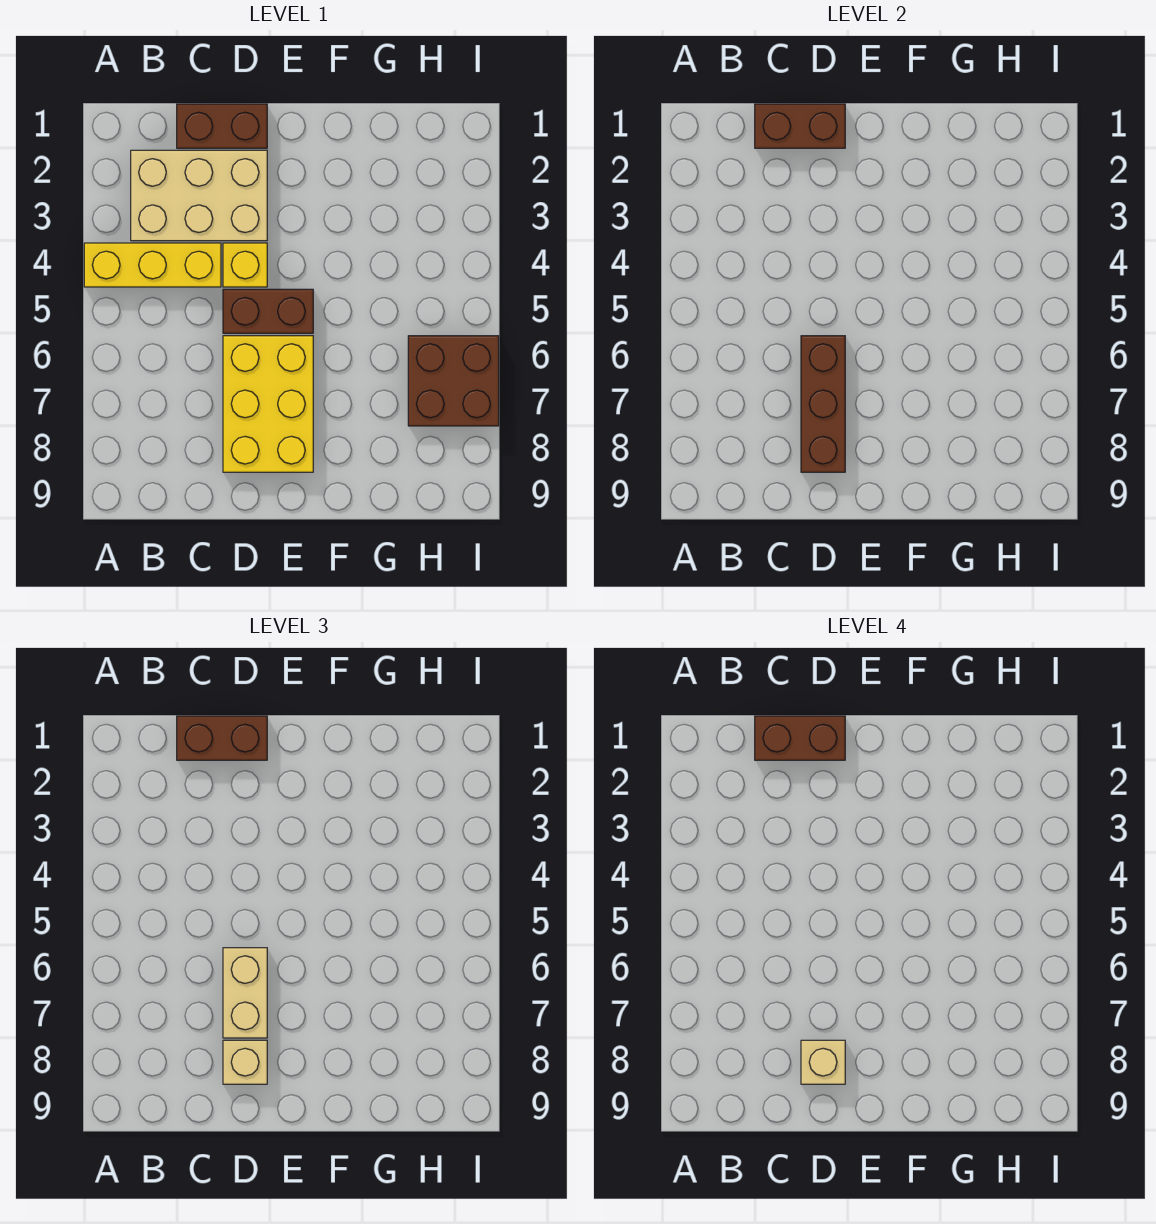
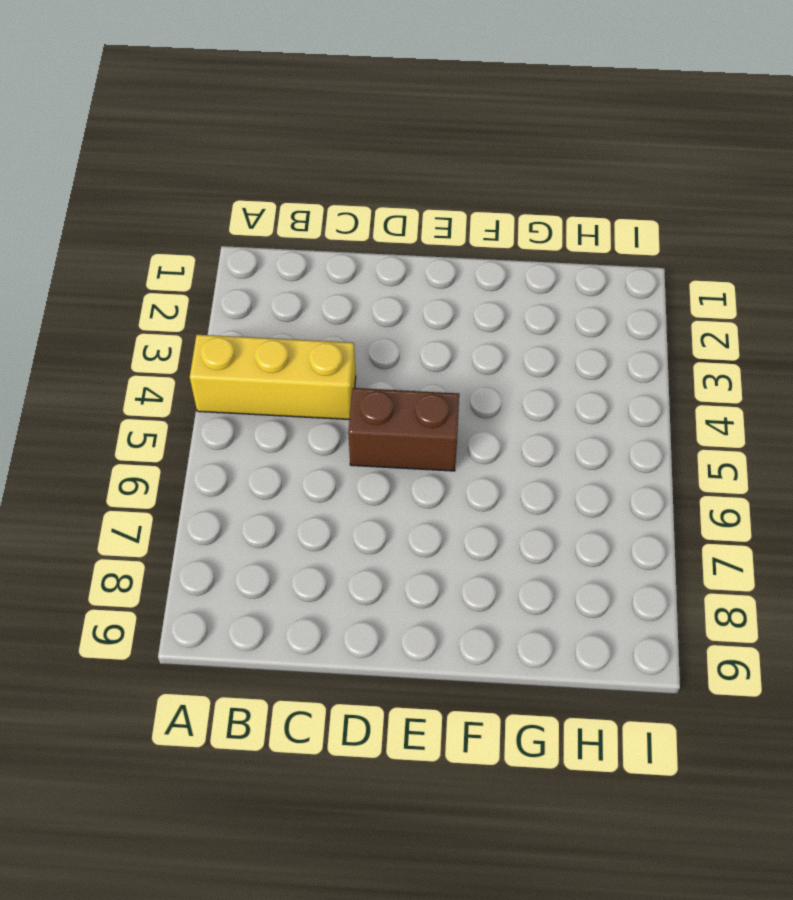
none -> tan brick B2:D3 level 1
none -> brown brick C1:D1 level 1
none -> yellow brick D4 level 1

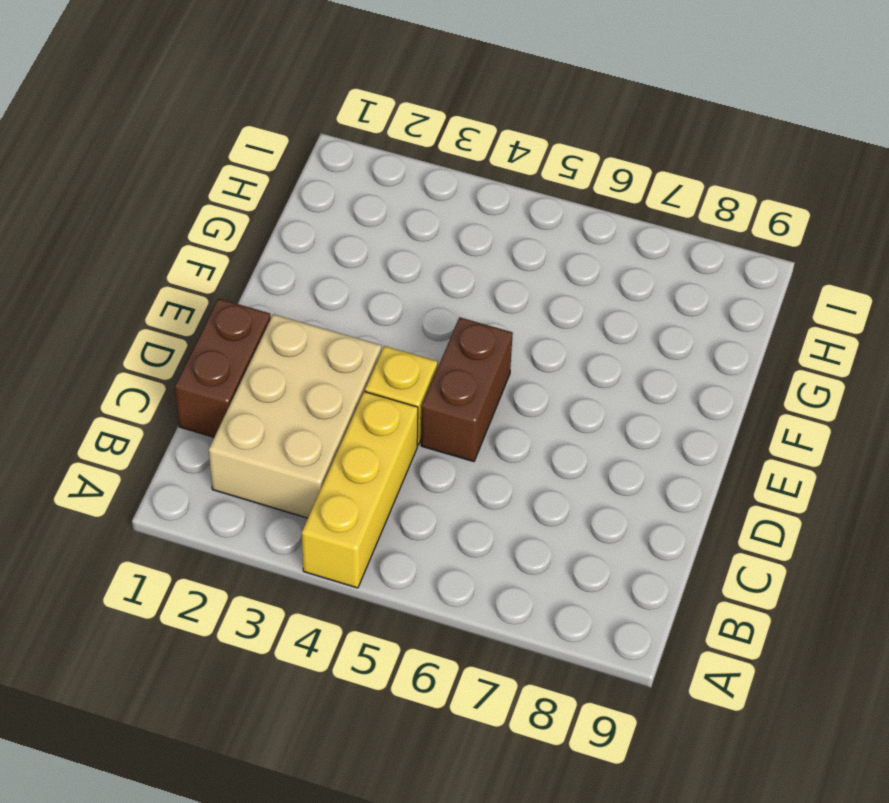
none -> yellow brick D6:E8 level 1
none -> brown brick H6:I7 level 1
none -> brown brick C1:D1 level 2

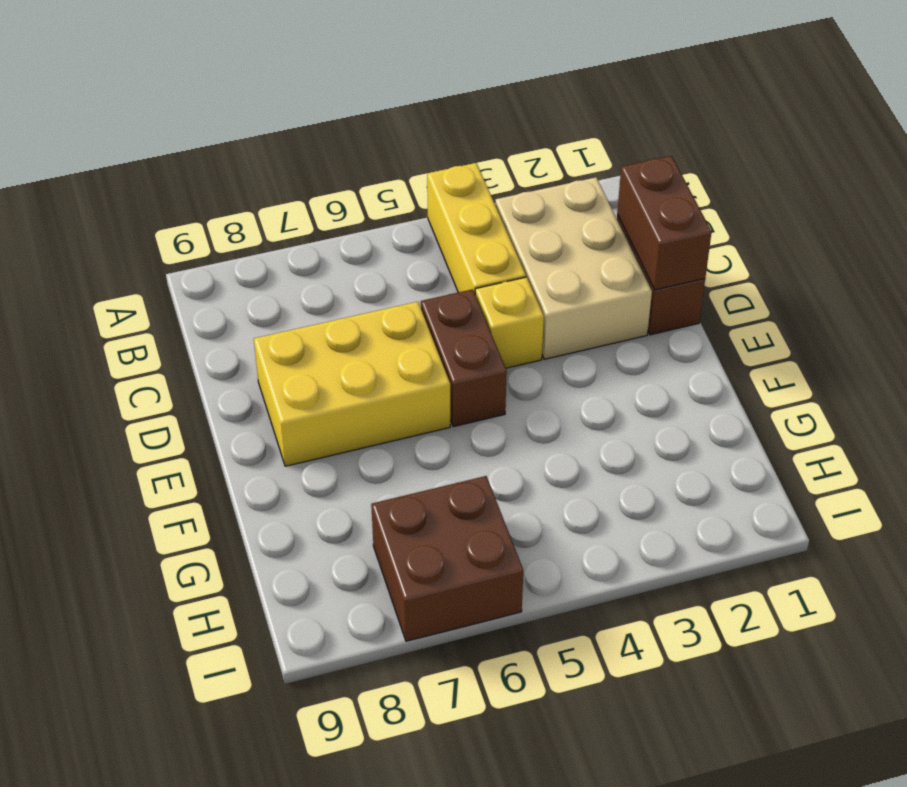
none -> brown brick D6:D8 level 2
none -> brown brick C1:D1 level 3
none -> tan brick D6:D7 level 3

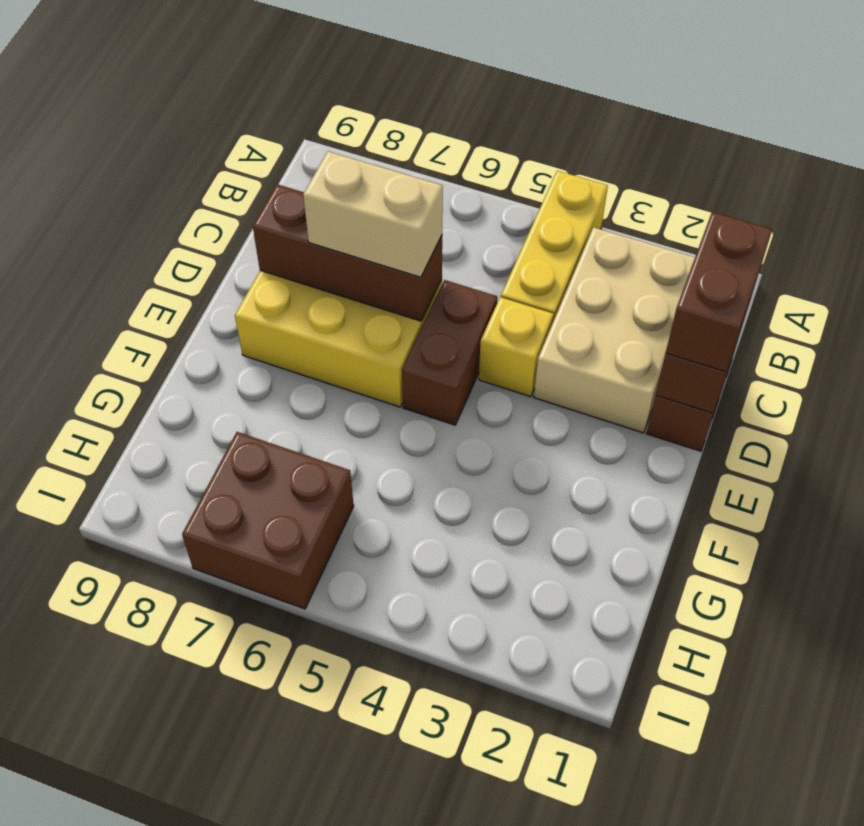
none -> tan brick D8 level 3
none -> brown brick C1:D1 level 4
none -> tan brick D8 level 4

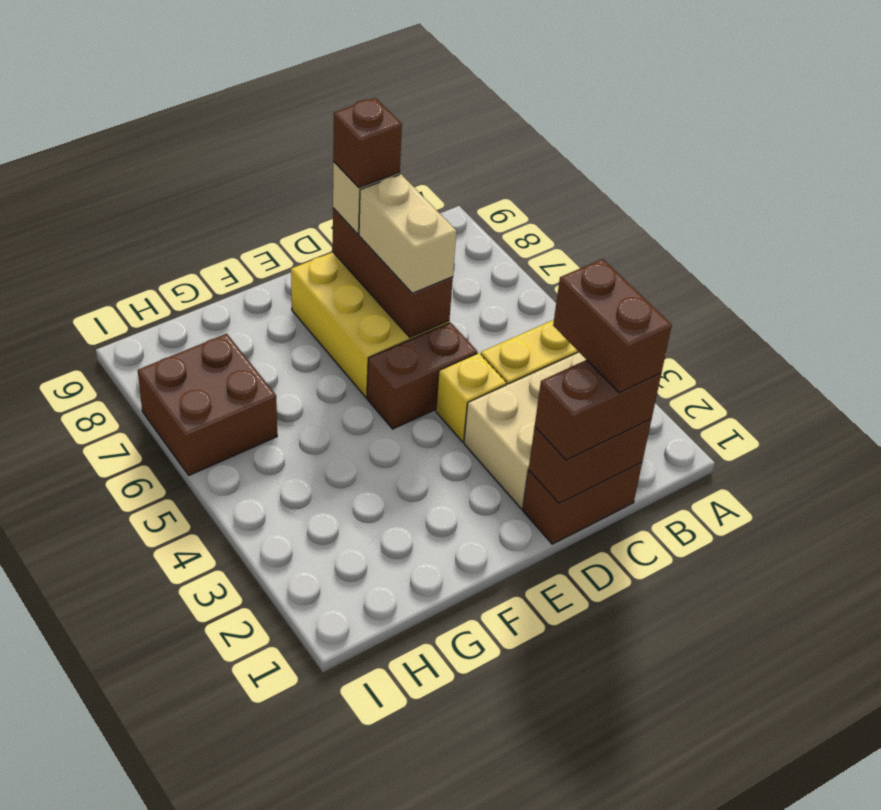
brown brick C1:C2 level 4 -> brown brick C1:D1 level 4
brown brick D8 level 4 -> tan brick D8 level 4

